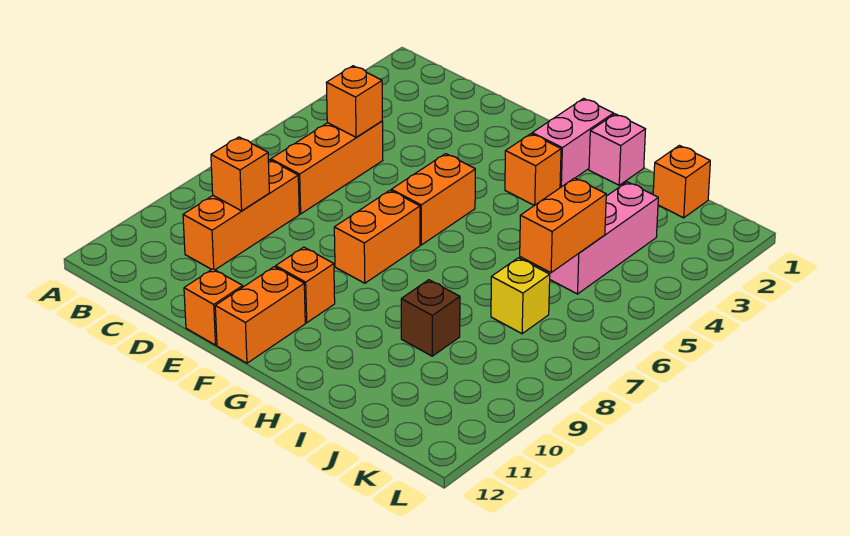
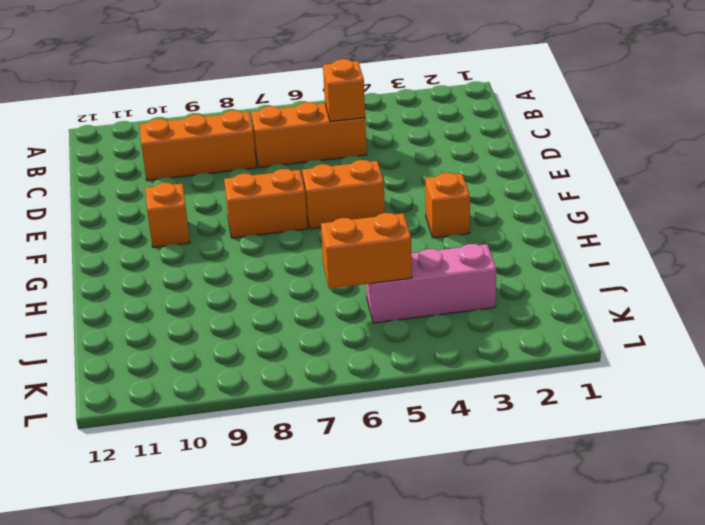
none -> orange brick E12 level 1
none -> orange brick F11:F12 level 1
none -> pink brick G1:G2 level 1

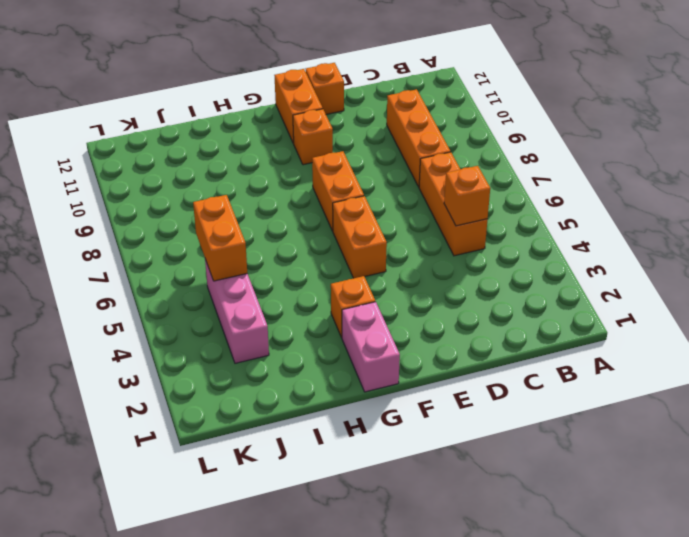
none -> pink brick H1 level 1
none -> brown brick I9 level 1
none -> orange brick J1 level 1

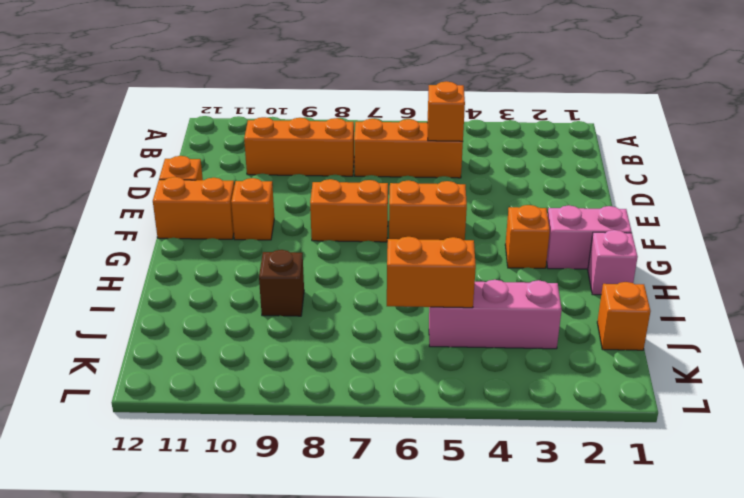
none -> yellow brick J7 level 1
none -> orange brick C9 level 2

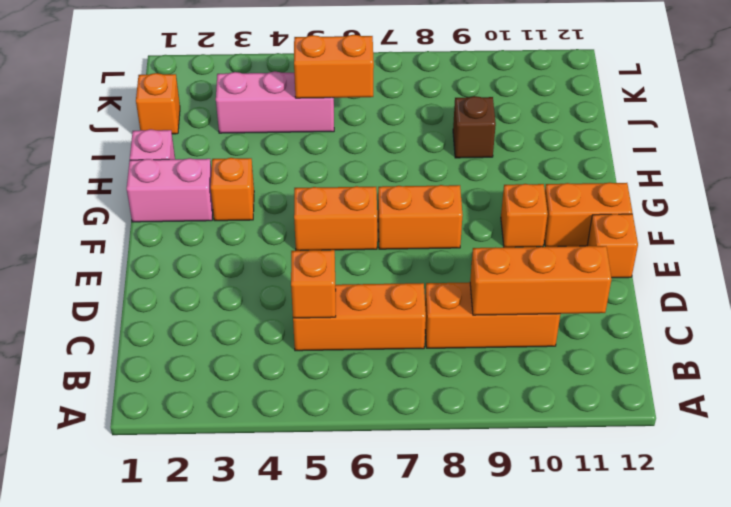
orange brick C9:C11 level 2 -> orange brick C9 level 2
none -> yellow brick J7 level 1

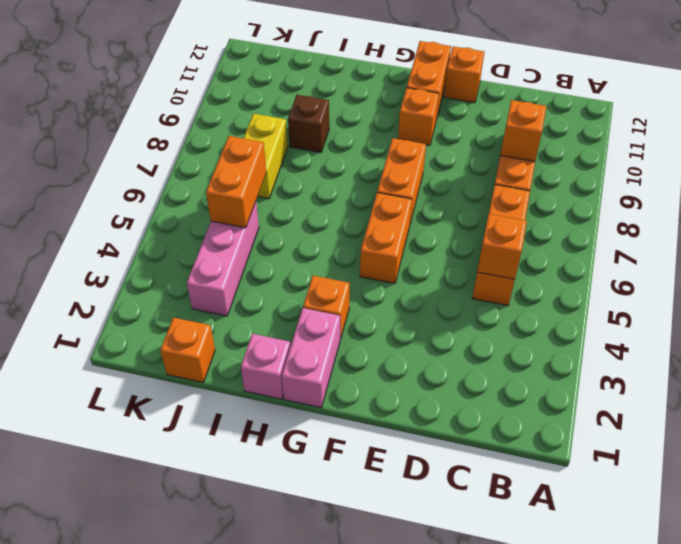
yellow brick J7:J8 level 1 -> yellow brick J7 level 1

